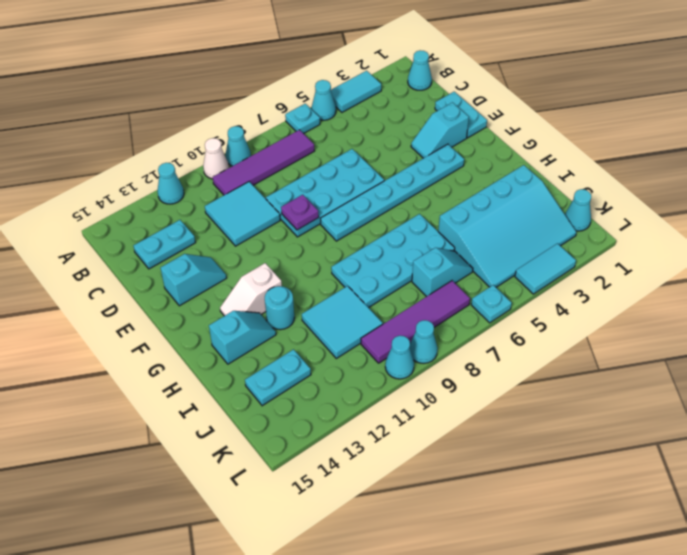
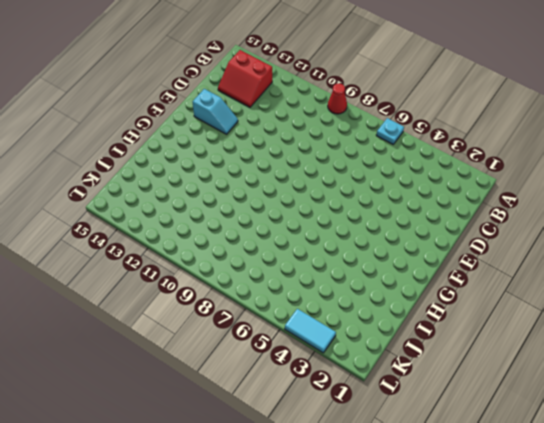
red cone A9 level 1 -> cyan cone A9 level 1
red slope B13:C14 level 1 top B -> cyan plate C13:C14 level 1
none -> cyan tile A3:A4 level 1
none -> cyan cone A5 level 1
none -> white cone A10 level 1
none -> cyan cone A12 level 1

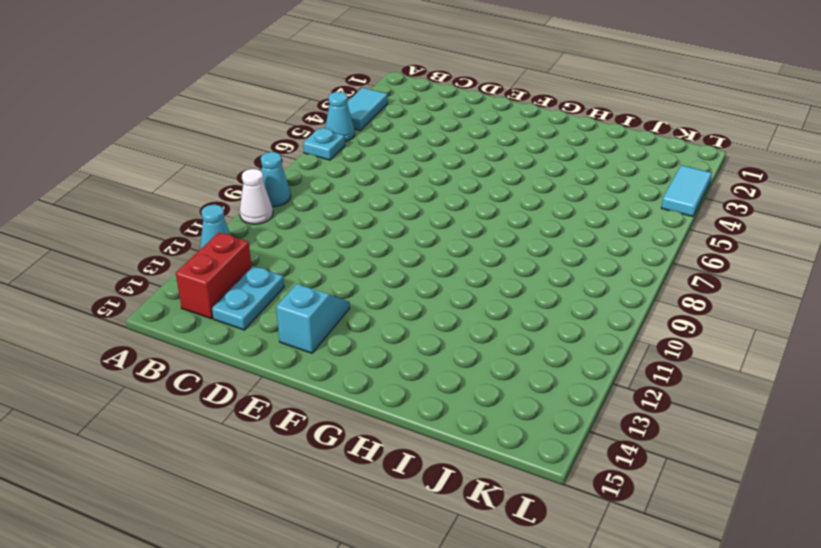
red brick B13:B14 level 1 -> none
none -> cyan cone B1 level 1
none -> purple tile B7:B10 level 1
none -> cyan tile C10:D11 level 1
none -> cyan plate D1:E1 level 1

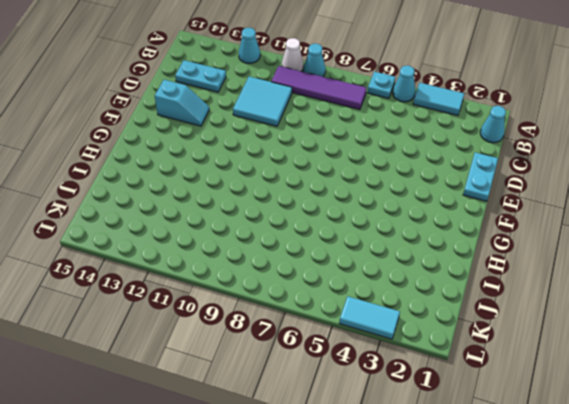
none -> cyan plate D6:E9 level 1
none -> cyan slope E2:E3 level 1 top 2
none -> cyan plate F3:F8 level 1
none -> white slope G12:G13 level 1 top 12

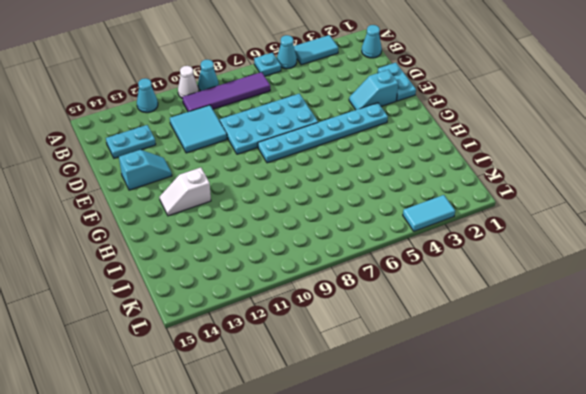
none -> cyan plate H6:I9 level 1
none -> cyan round brick H12 level 1
none -> cyan slope H13:H14 level 1 top 14
none -> cyan slope I2:K5 level 1 top I

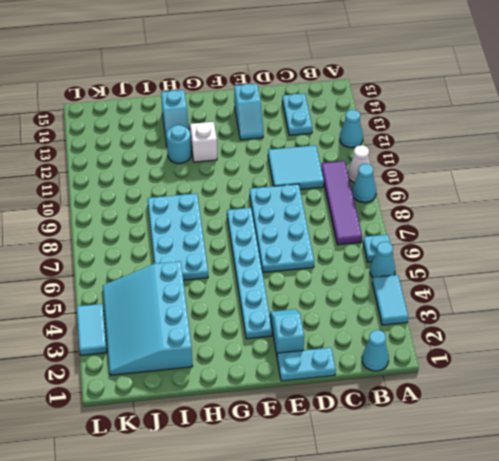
none -> cyan tile I10:J11 level 1
none -> cyan slope J6:J7 level 1 top 7
none -> cyan plate J13:J14 level 1
none -> cyan cone K1 level 1

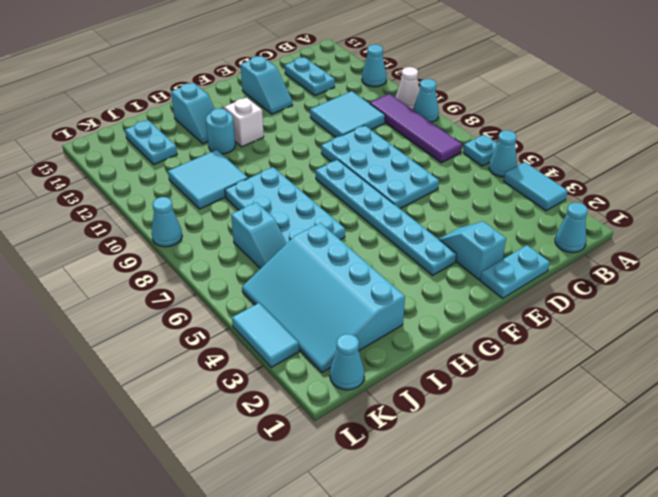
none -> purple tile K7:K10 level 1
none -> cyan plate L6 level 1
none -> cyan cone L10 level 1
none -> purple plate E9 level 2

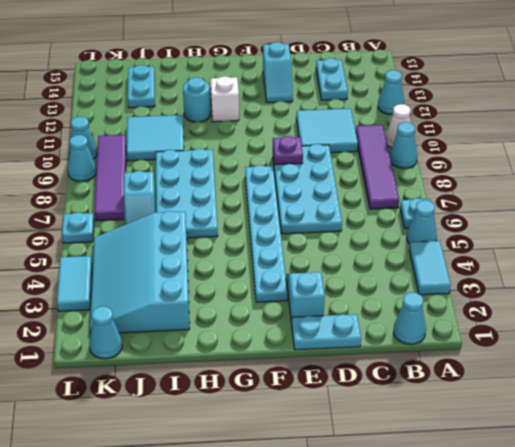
none -> cyan slope H13:H14 level 1 top 14

